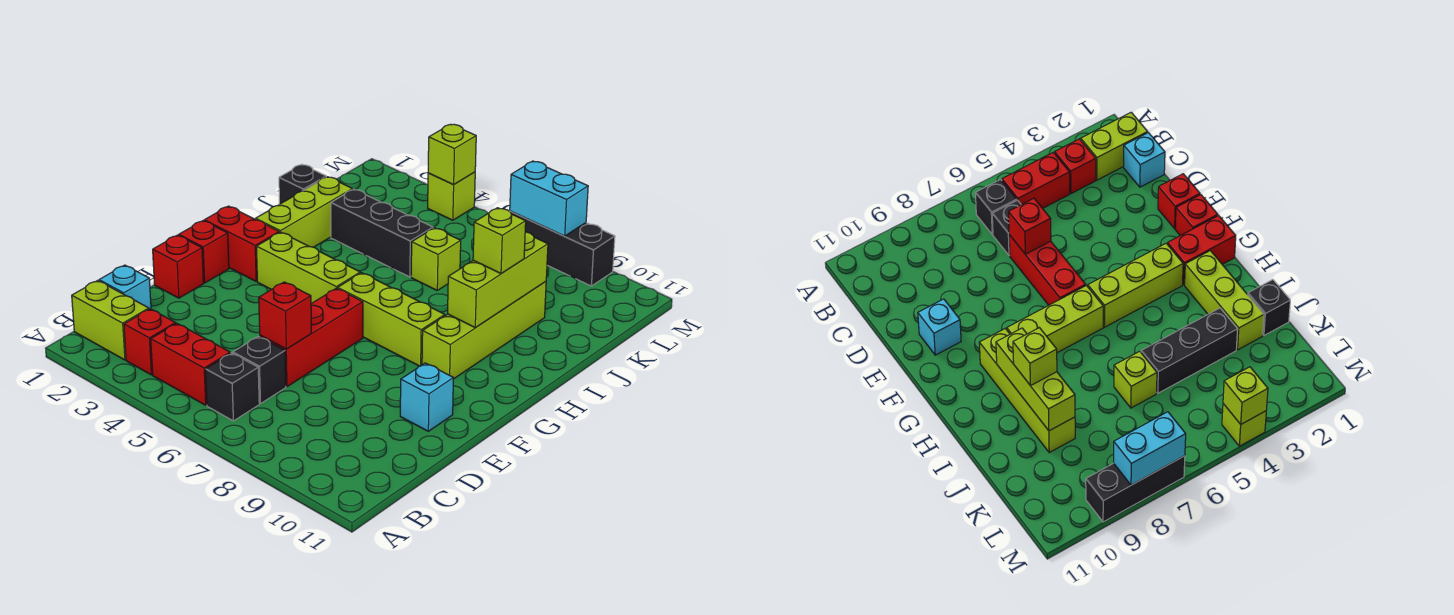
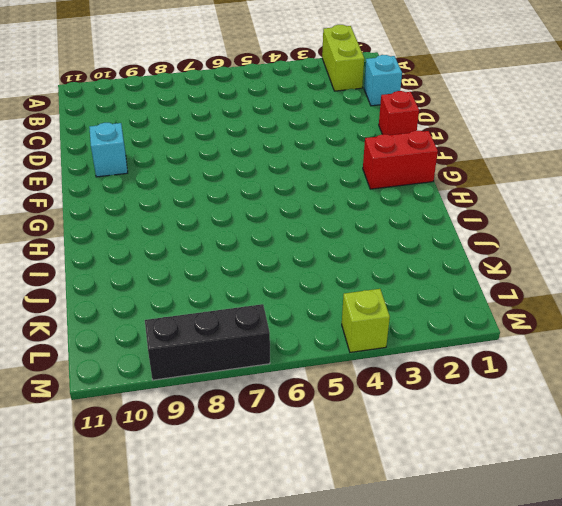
lime brick A2:B2 level 1 -> lime brick B1:B2 level 1
none -> red brick B3 level 1
none -> red brick B4:B5 level 1
none -> black brick B6 level 1

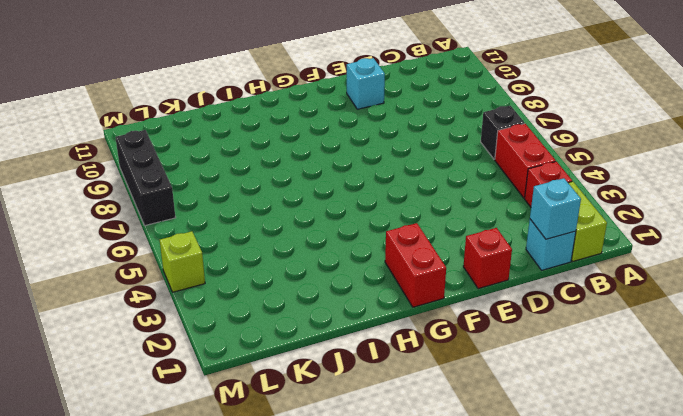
cyan brick C1 level 2 -> none
none -> black brick C6 level 1
none -> red brick D6:F6 level 1
none -> red brick F1 level 1

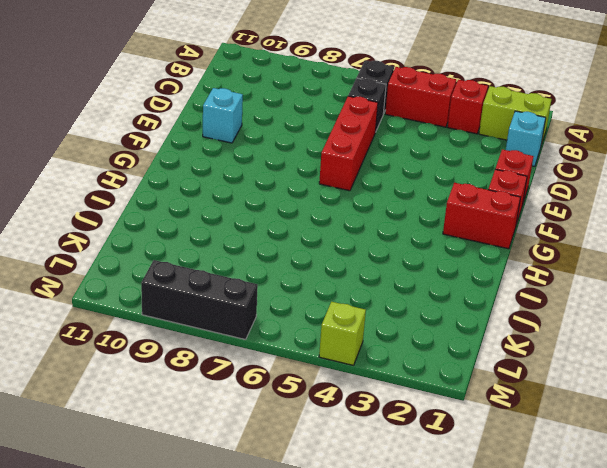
none -> lime brick G3:G5 level 1
none -> lime brick G6:G8 level 1
none -> lime brick G9:J9 level 1

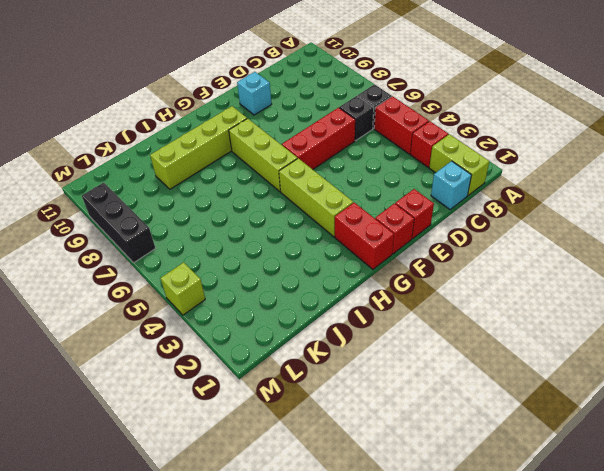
none -> lime brick H2:J2 level 1
none -> black brick J1 level 1
none -> black brick J3:J5 level 1

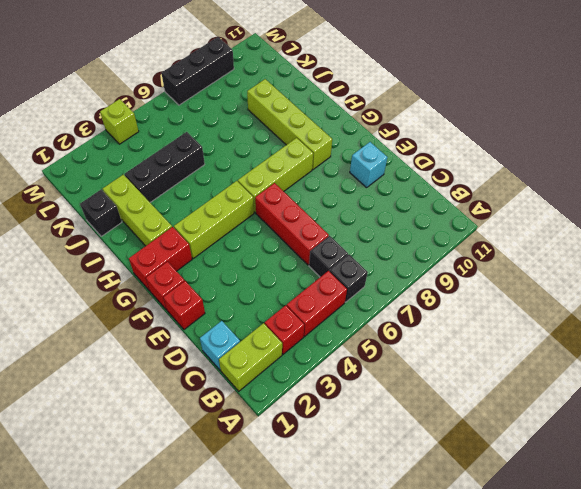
none -> lime brick J6 level 1
none -> red brick D6 level 2
none -> lime brick H9:J9 level 2

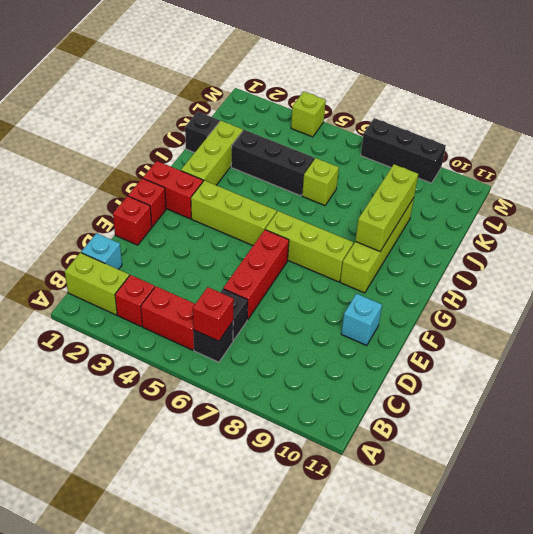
red brick B6 level 2 -> red brick D6 level 2
none -> lime brick M4 level 2
none -> cyan brick M7:M8 level 2
none -> lime brick I9 level 3

